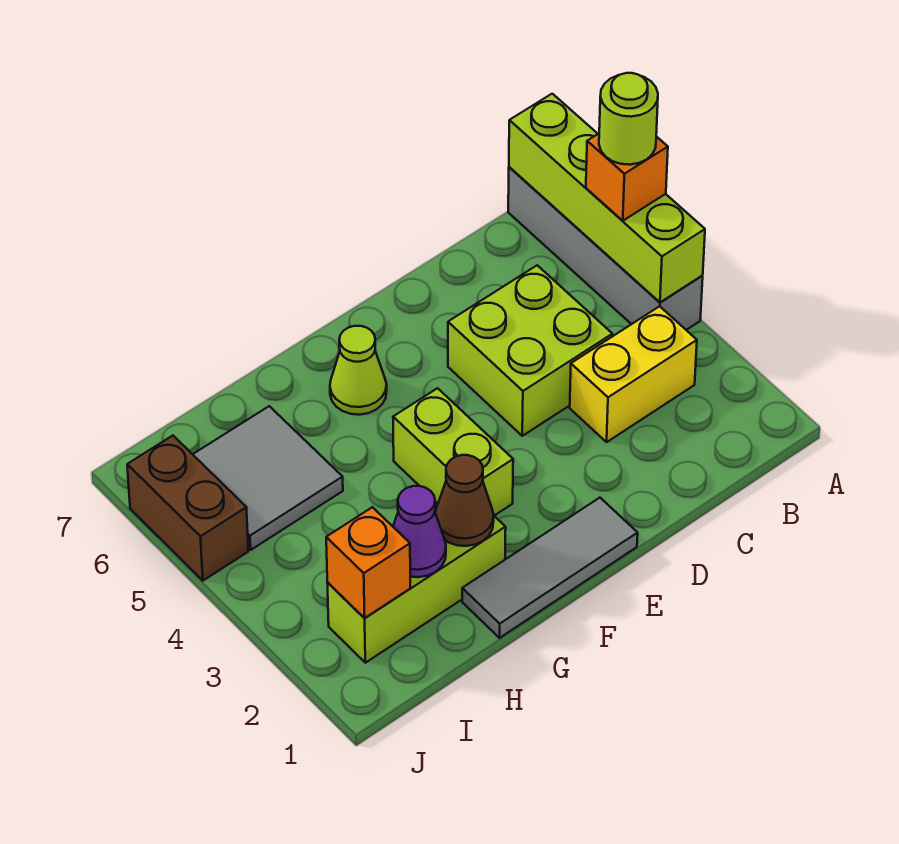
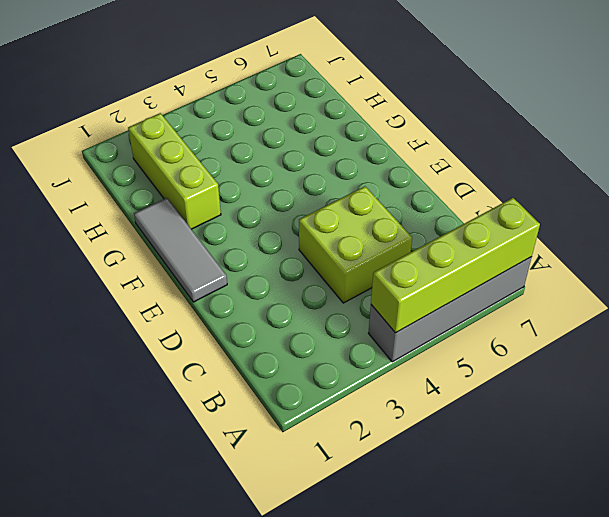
none -> yellow brick B3:C3 level 1
none -> lime brick F3:F4 level 1
none -> lime cone F6 level 1

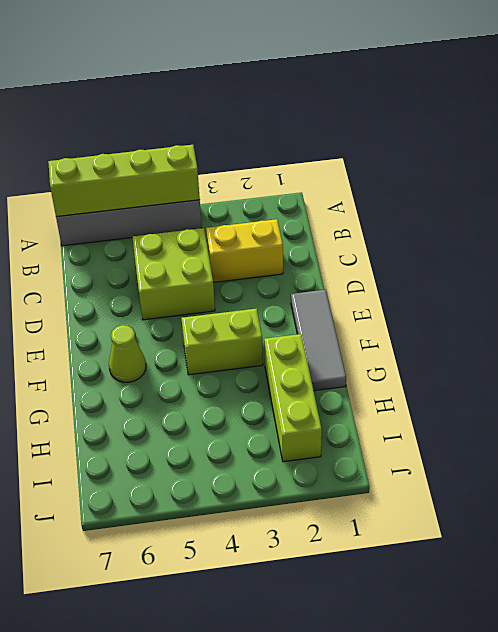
yellow brick C2:C3 level 1 -> yellow brick B3:C3 level 1
none -> grey tile H5:I6 level 1
none -> brown brick J5:J6 level 1
none -> brown cone G2 level 2

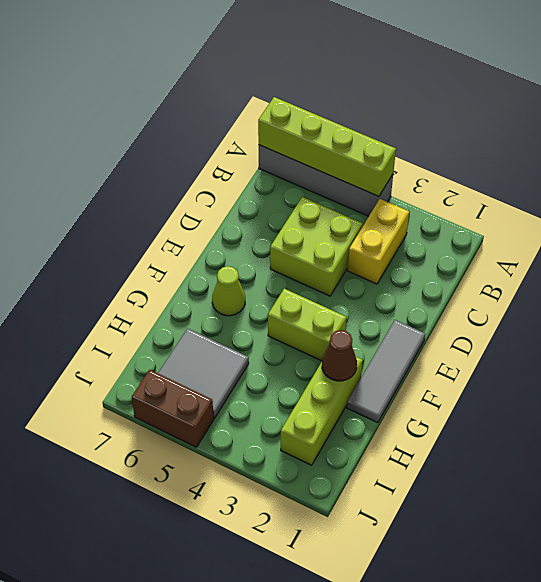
none -> purple cone H2 level 2
none -> orange brick I2 level 2
none -> orange brick A5 level 3

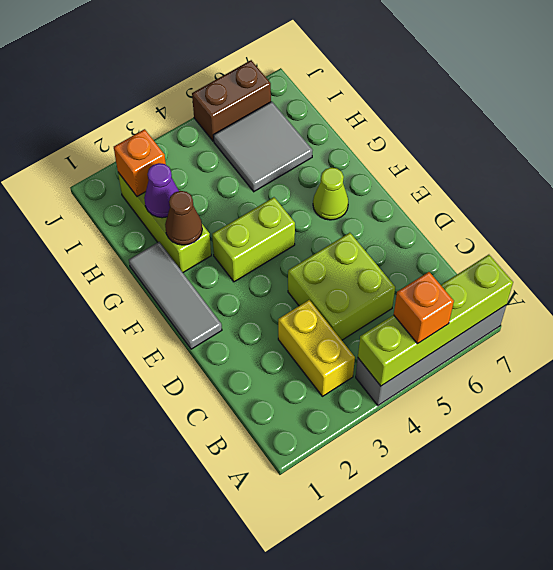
none -> lime round brick A5 level 4

